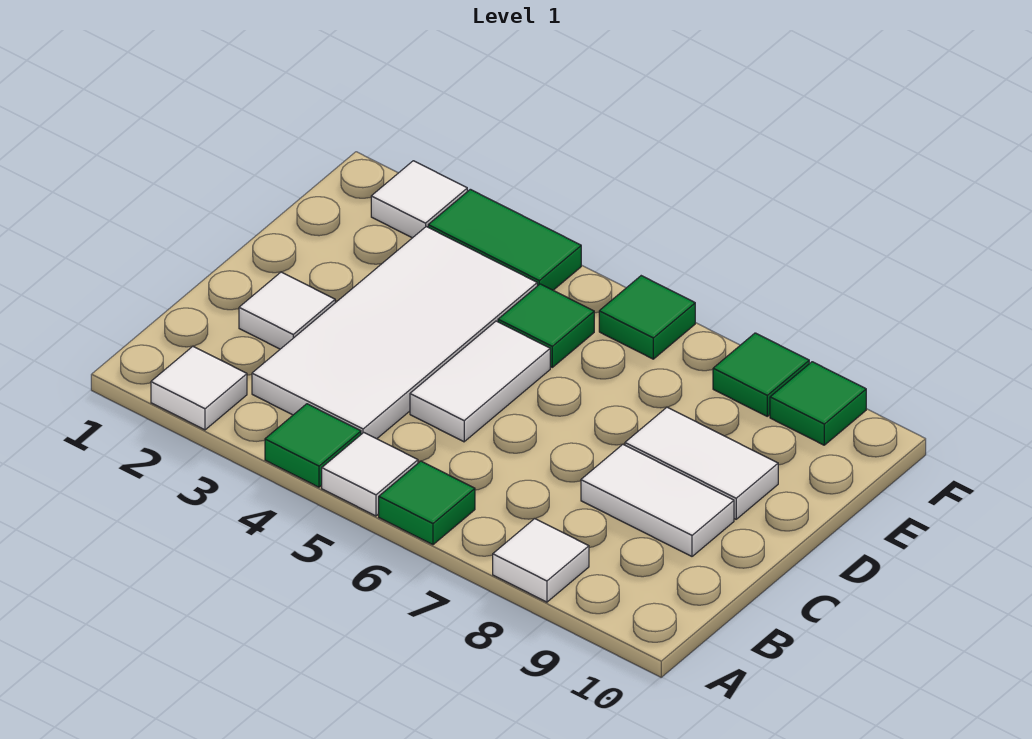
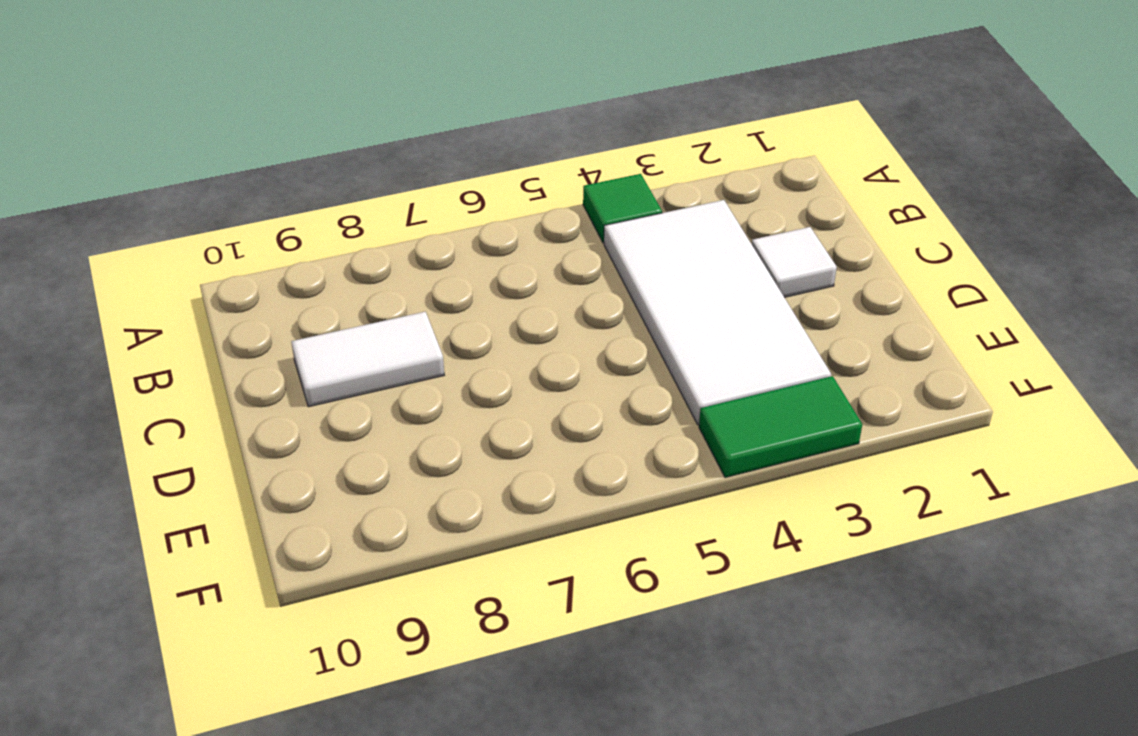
none -> white tile A2 level 1
none -> white tile A5 level 1
none -> green tile A6 level 1

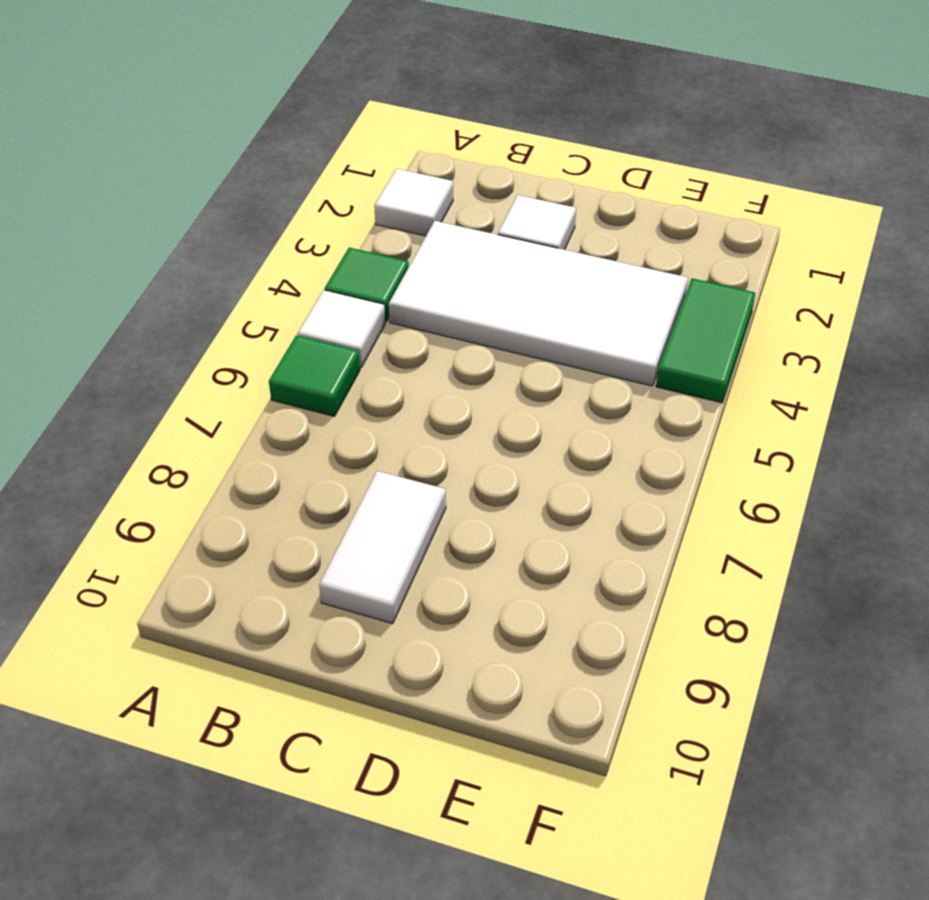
none -> white tile A8 level 1
none -> white tile C5:D5 level 1
none -> white tile D8:D9 level 1

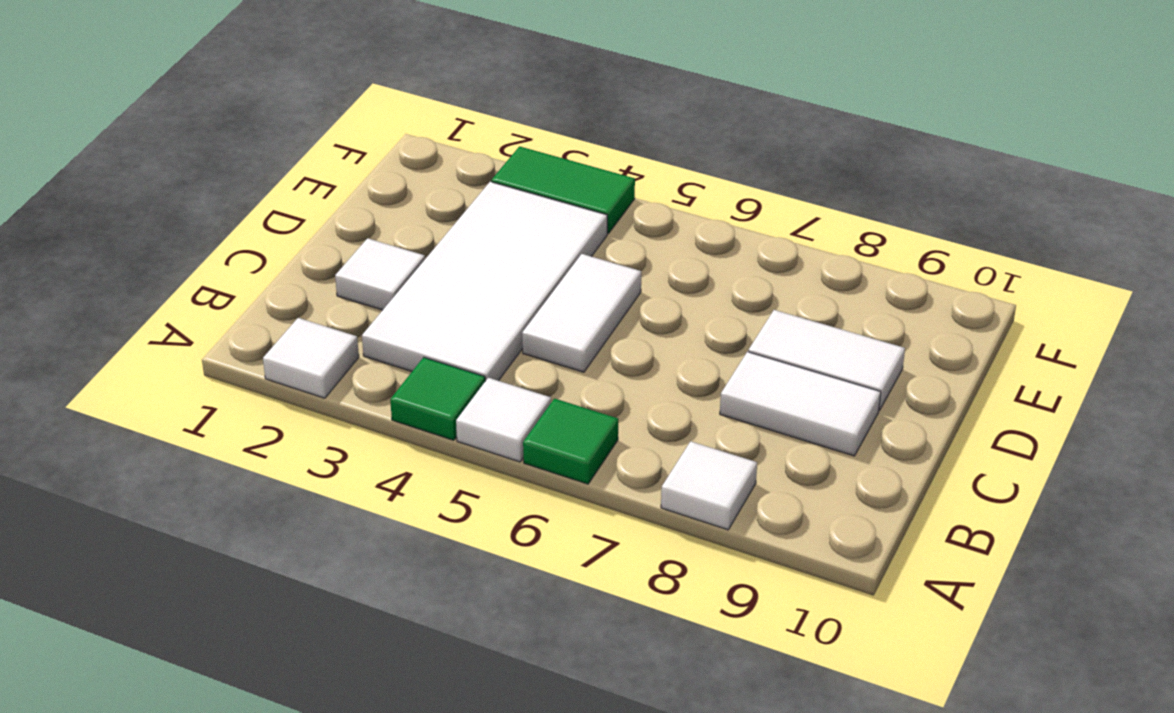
none -> green tile E5 level 1
none -> white tile F2 level 1
none -> green tile F6 level 1

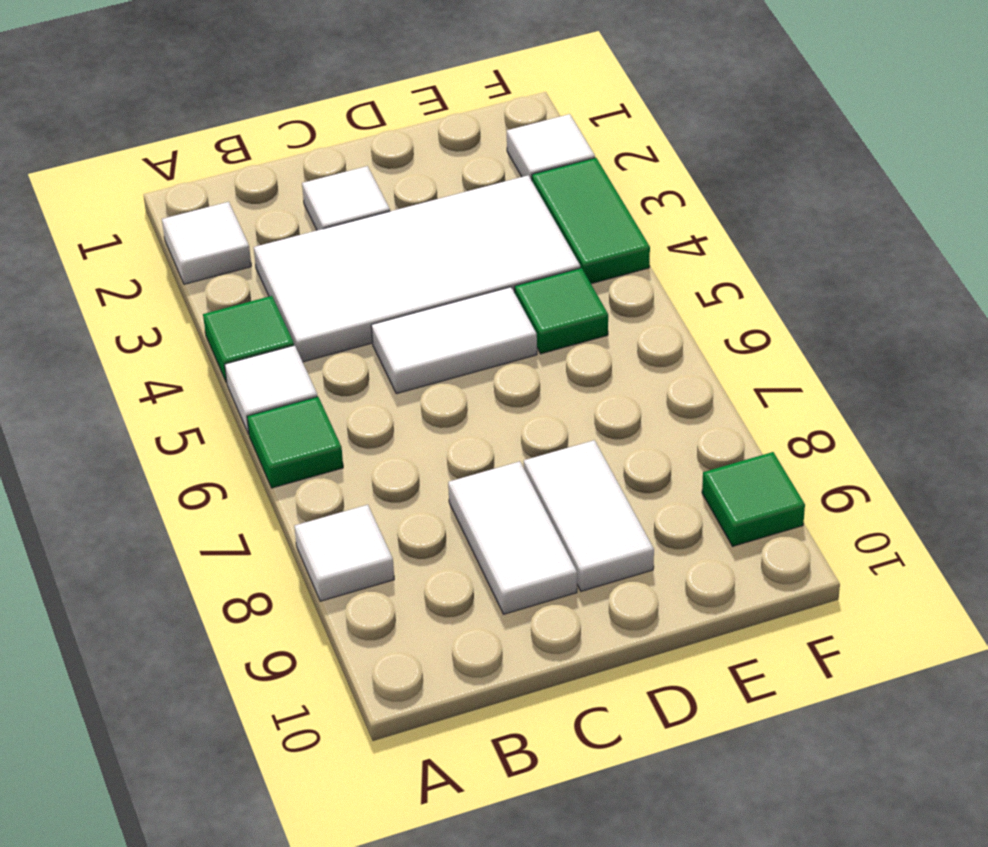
none -> green tile F6 level 1
none -> green tile F8 level 1

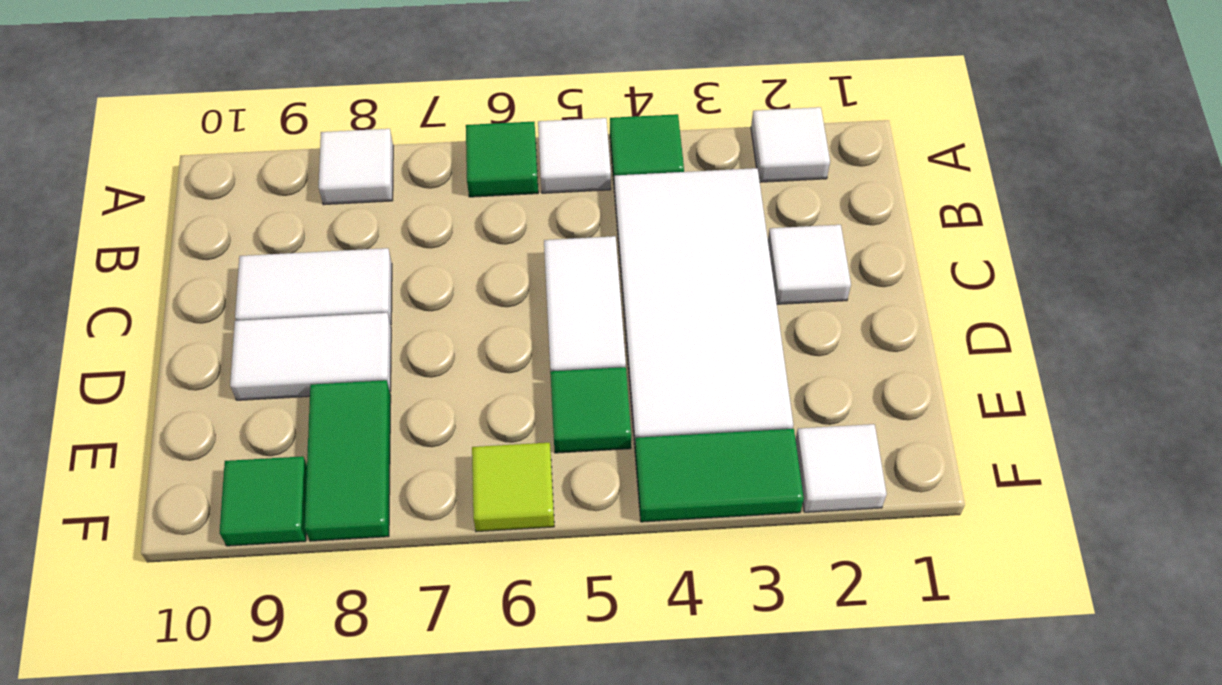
green tile E8:F8 level 1 -> green tile F8 level 1
lime tile F6 level 1 -> green tile F6 level 1

